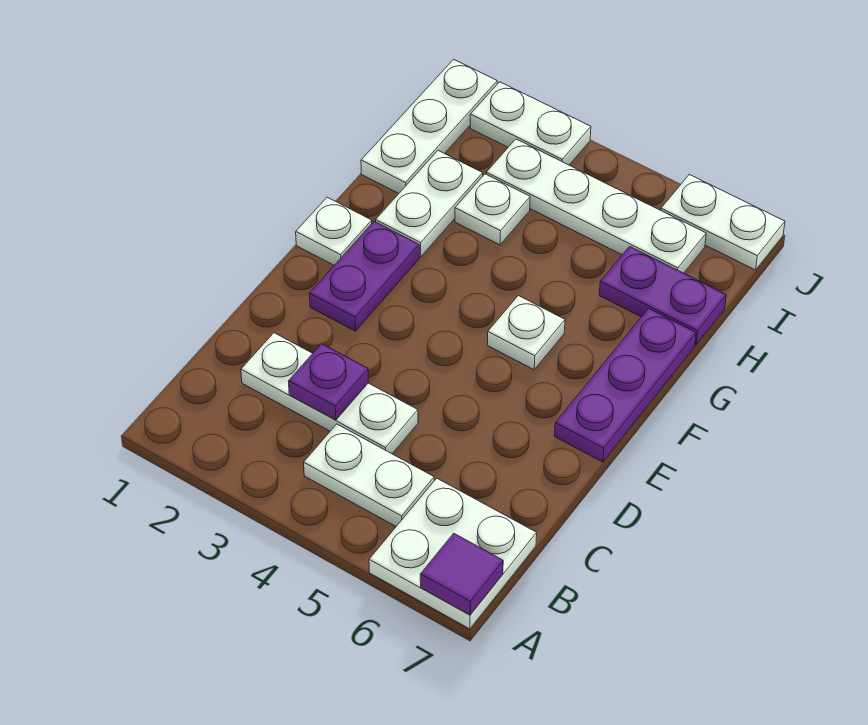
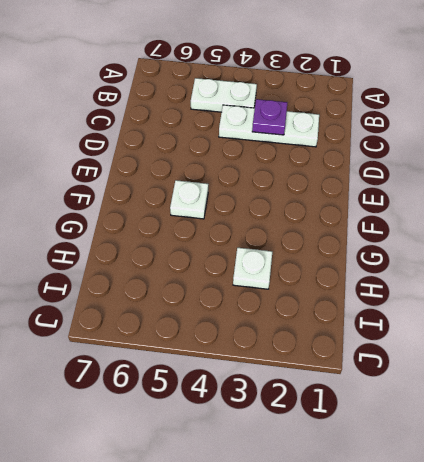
none -> white plate A6:B7 level 1
none -> purple plate E2:F2 level 1
none -> purple plate E7:G7 level 1

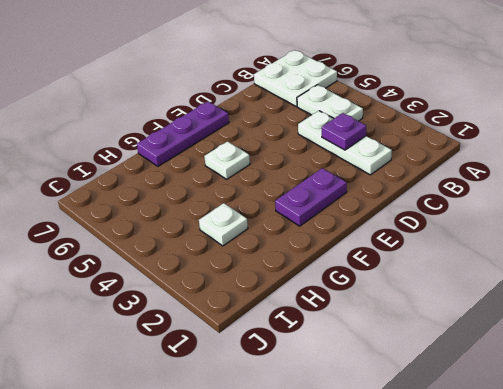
none -> white plate F1 level 1
none -> white plate G2:H2 level 1
none -> white plate H1:J1 level 1

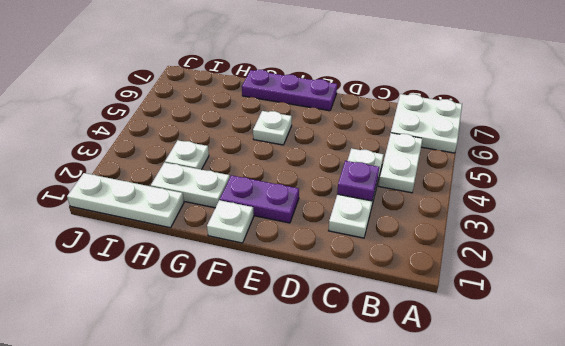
none -> purple plate H6:H7 level 1
none -> white plate I3:I6 level 1
none -> white plate J2:J3 level 1

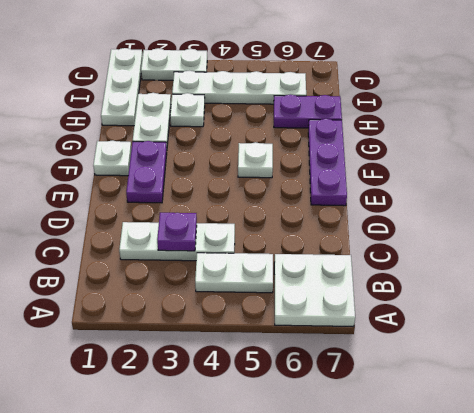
none -> white plate J6:J7 level 1
none -> purple tile A7 level 2

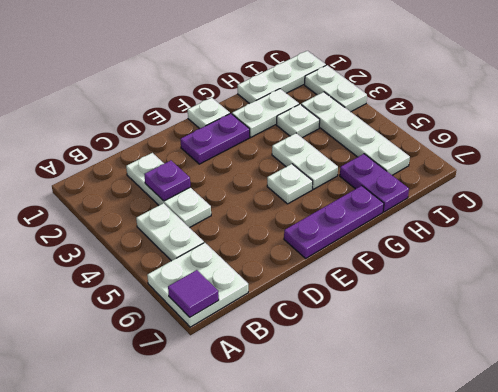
white plate G4:G5 level 1 -> white plate J6:J7 level 1

